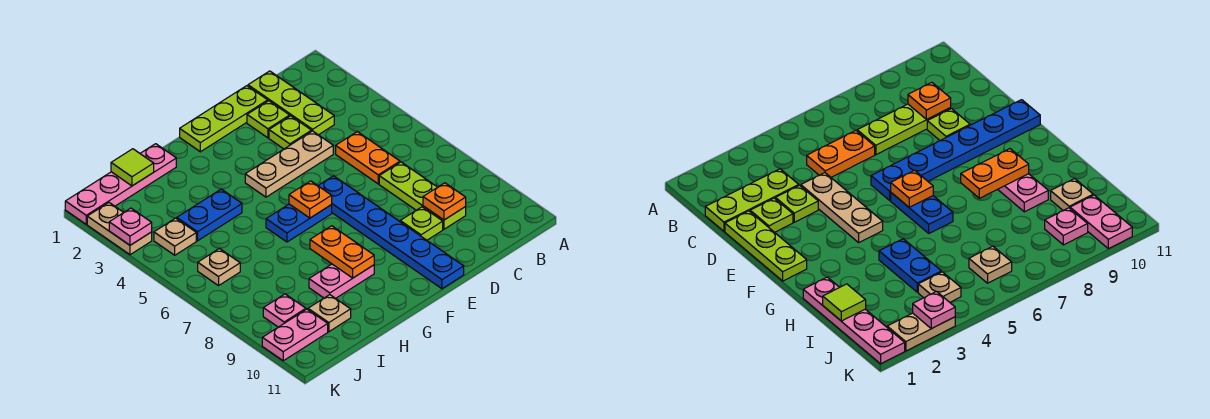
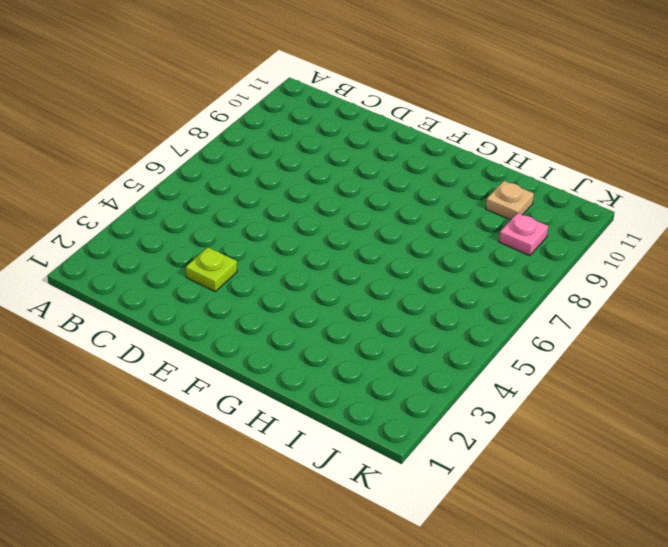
none -> lime plate C1:C3 level 1
none -> orange plate C5:C6 level 1
none -> lime plate C7:C9 level 1

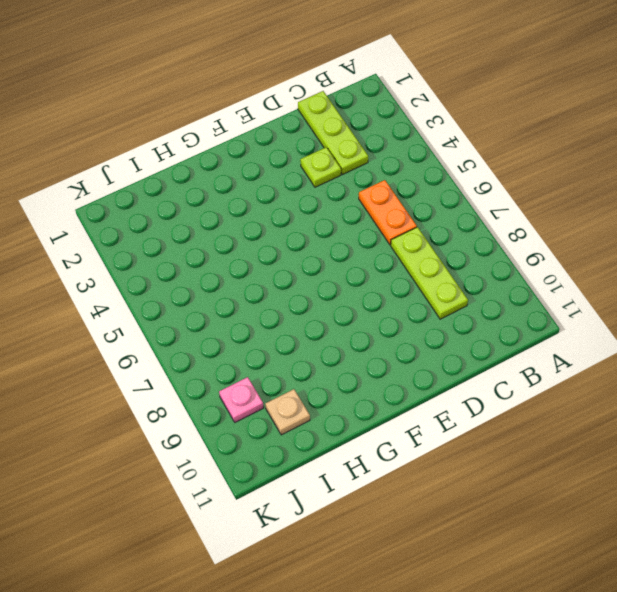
none -> lime plate D1:F1 level 1
none -> lime plate D2 level 1
none -> tan plate D4:F4 level 1

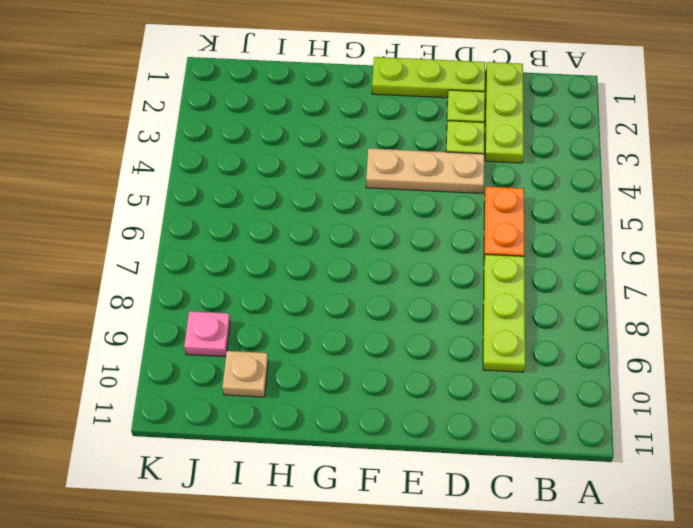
none -> lime plate D9 level 1
none -> blue plate E6:E11 level 1
none -> blue plate F6:G6 level 1

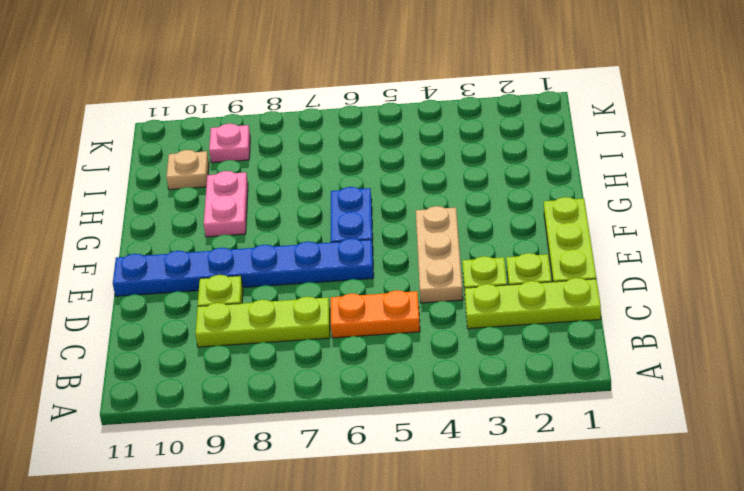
none -> pink plate H1:K1 level 1
none -> blue plate H4:I4 level 1
none -> tan plate J4 level 1

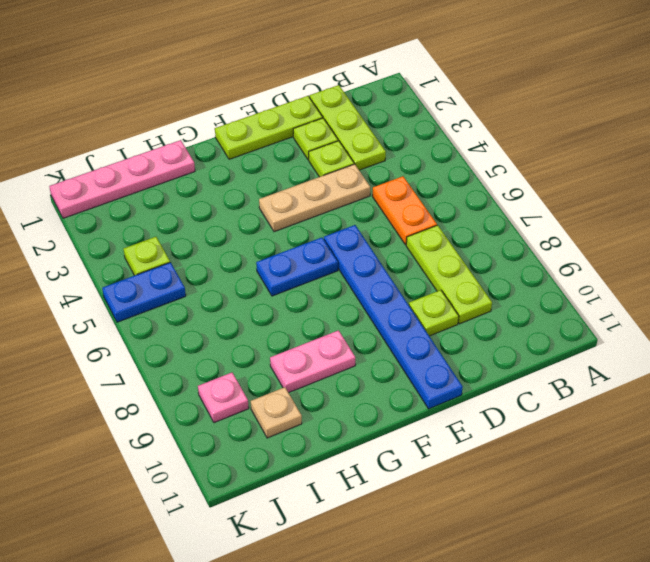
lime plate J4 level 1 -> tan plate J4 level 1
blue plate J5:K5 level 1 -> blue plate H4:I4 level 1
none -> tan plate J6 level 1
none -> pink plate J10:K10 level 1
none -> tan plate K2:K3 level 1

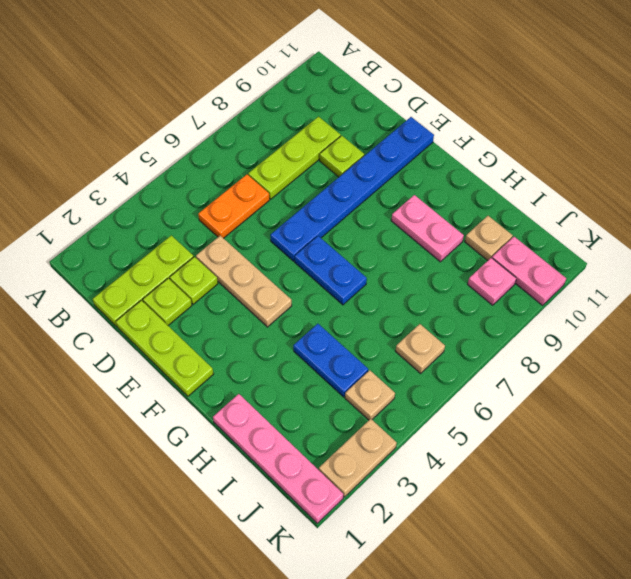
none -> orange plate C9 level 2
none -> orange plate F6 level 2
none -> orange plate G8:G9 level 2

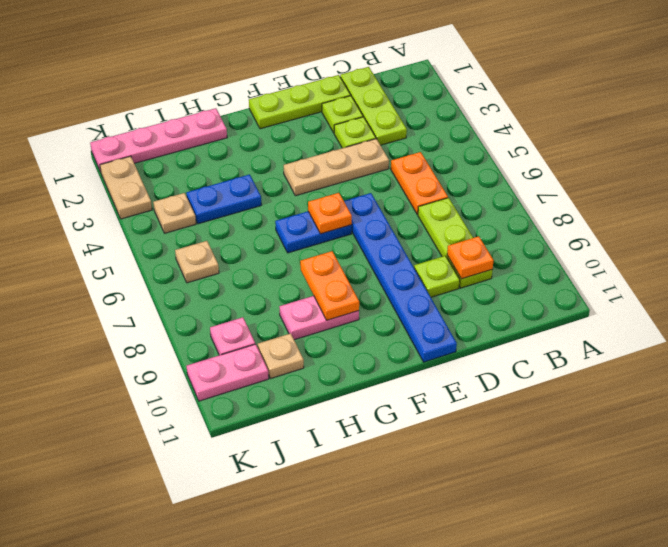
none -> lime tile I1 level 2
none -> pink plate K3 level 2

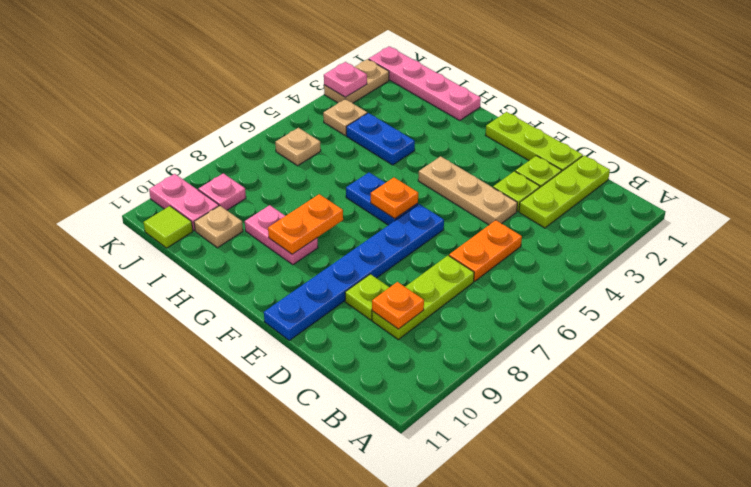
lime tile J11 level 1 -> lime tile I1 level 2

